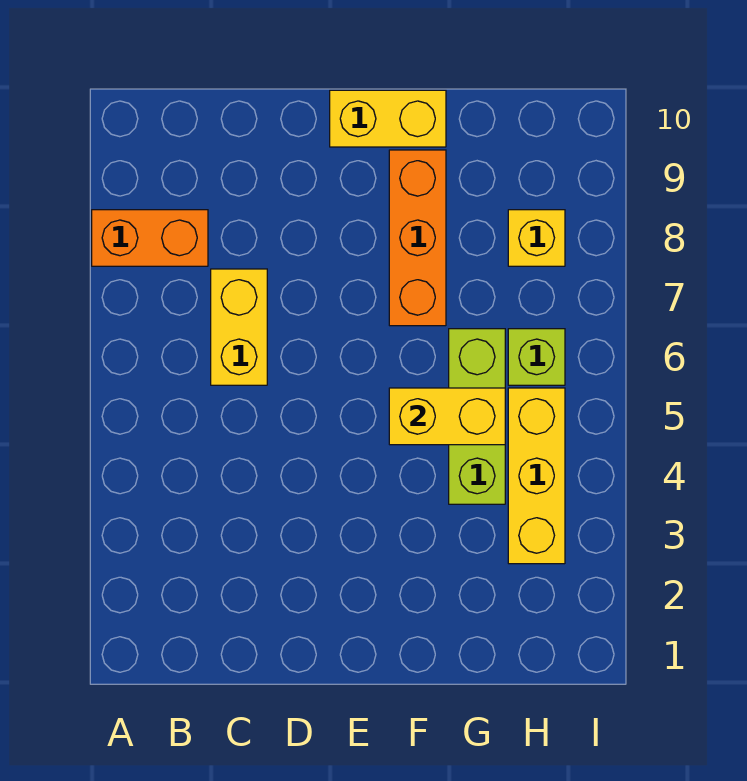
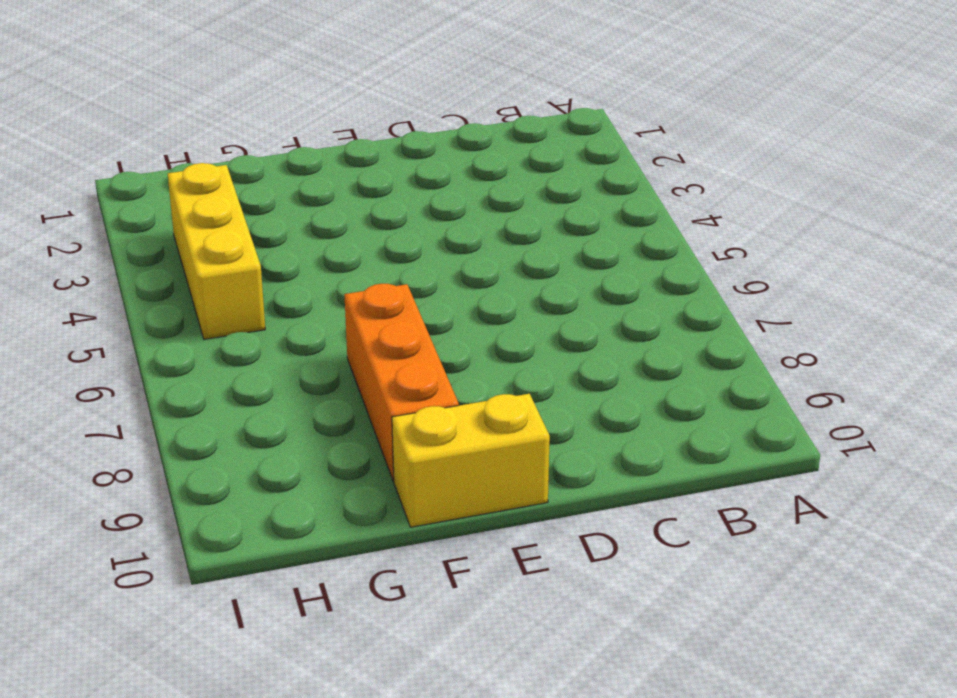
none -> orange brick A8:B8 level 1
none -> yellow brick C6:C7 level 1

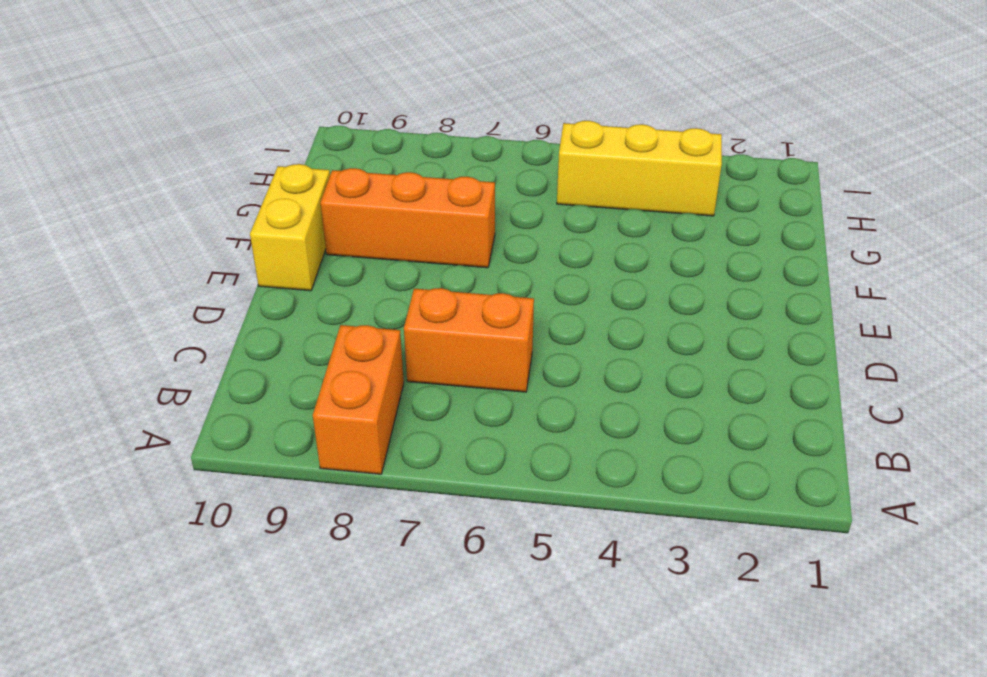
orange brick C6:C7 level 1 -> yellow brick C6:C7 level 1
none -> lime brick G4:G6 level 1
none -> lime brick H6 level 1

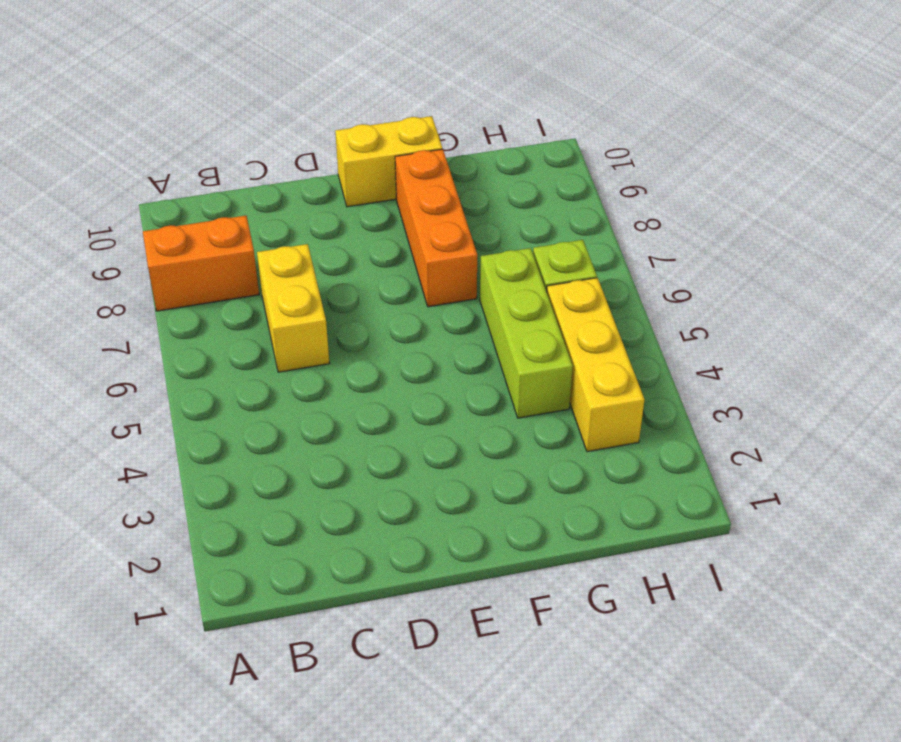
none -> yellow brick H8 level 1
none -> yellow brick F5:G5 level 2

